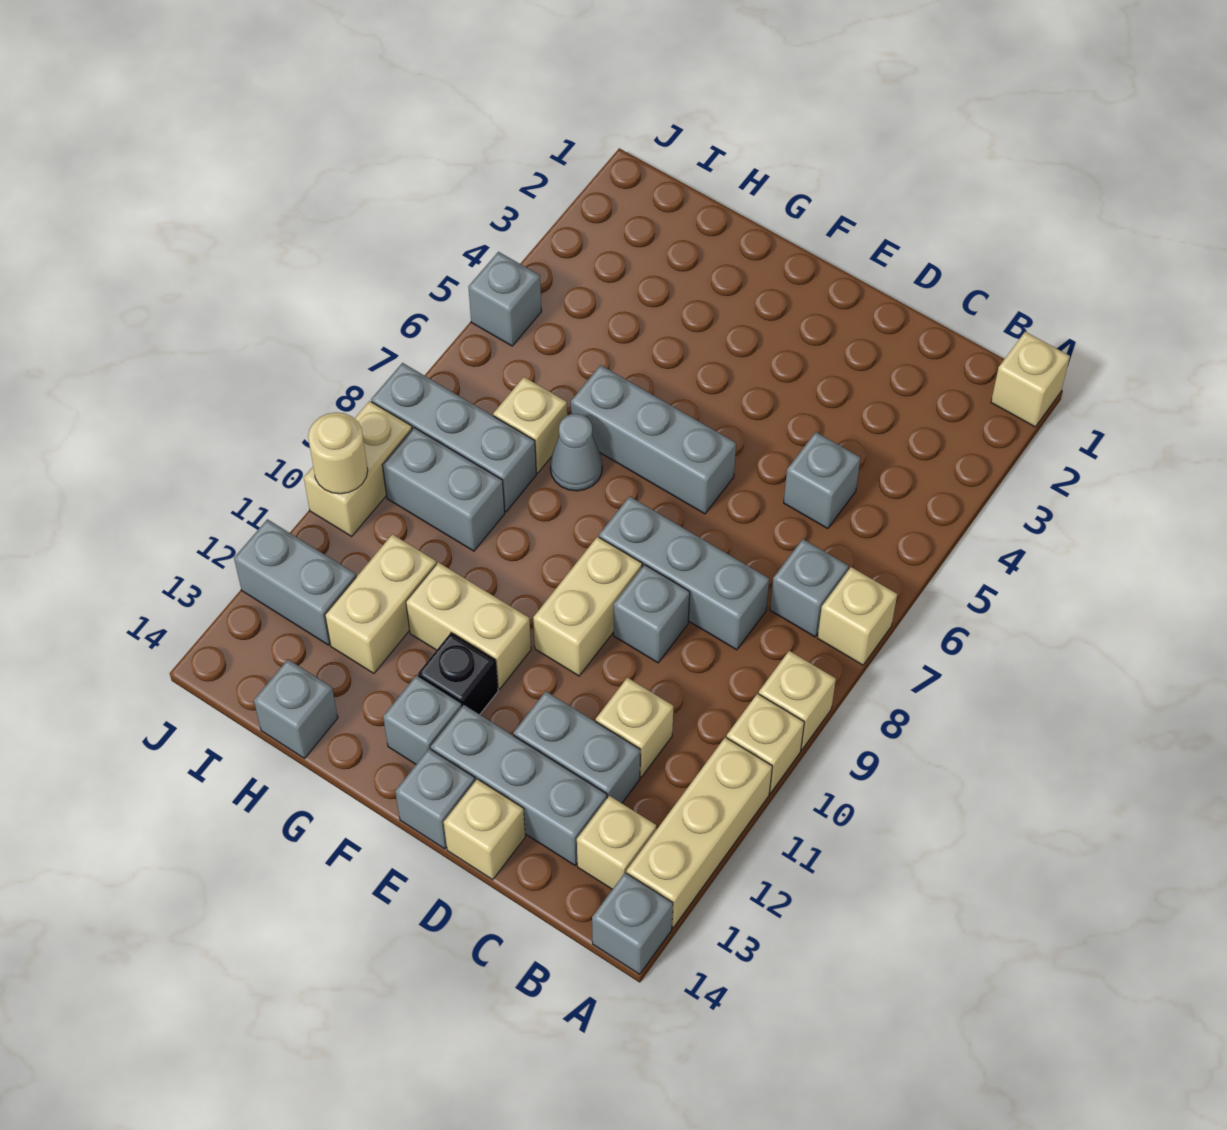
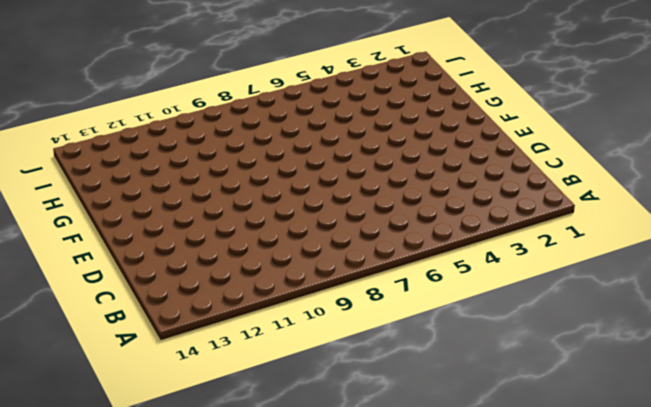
none -> tan brick A1 level 1
none -> tan brick A7 level 1
none -> tan brick A9 level 1
none -> tan brick A10 level 1

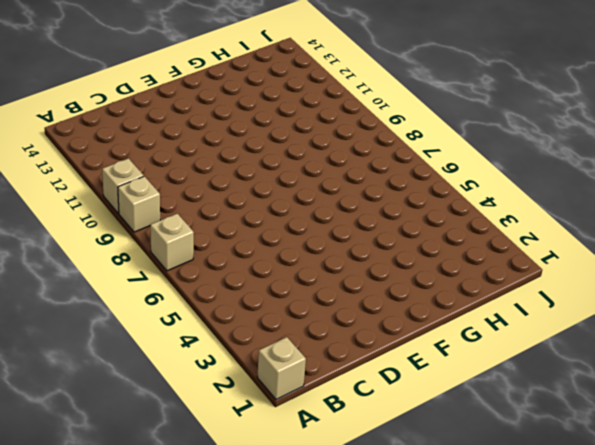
none -> tan brick A11:A13 level 1
none -> grey brick A14 level 1
none -> grey brick B7 level 1
none -> tan brick B13 level 1

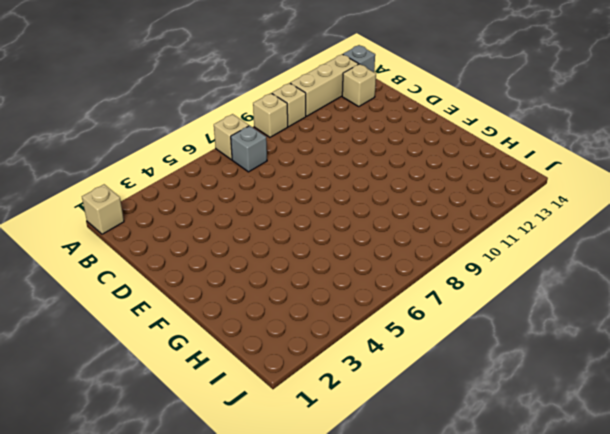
none -> grey brick C5 level 1
none -> grey brick C8:E8 level 1
none -> tan brick C11 level 1
none -> grey brick C12:D12 level 1

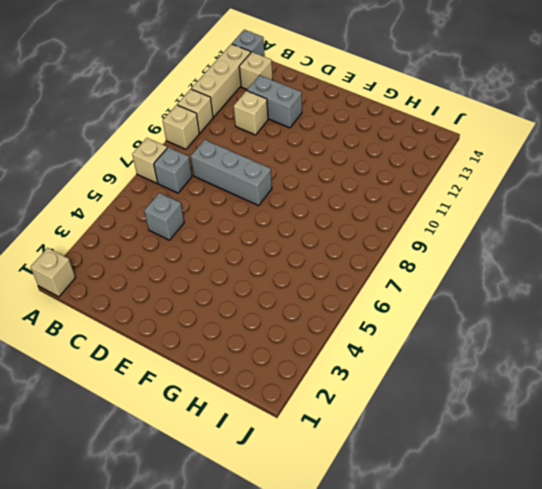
none -> grey brick C13:E13 level 1
none -> grey brick D9 level 1
none -> tan brick D14 level 1
none -> grey brick E6:G6 level 1

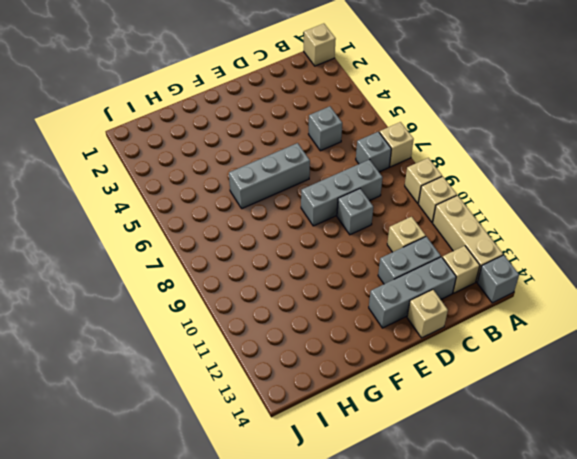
none -> tan brick E9:E10 level 1
none -> grey brick E14 level 1
none -> tan brick F11:G11 level 1
none -> black brick F12 level 1

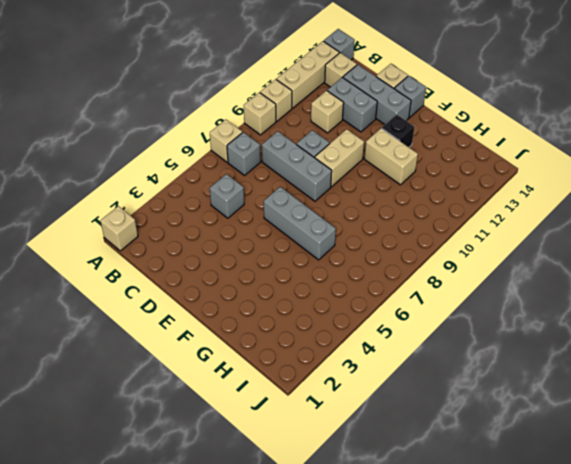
none -> grey brick F13 level 1
none -> grey cone G7 level 1
none -> tan brick H7 level 1
none -> grey brick H8:J8 level 1

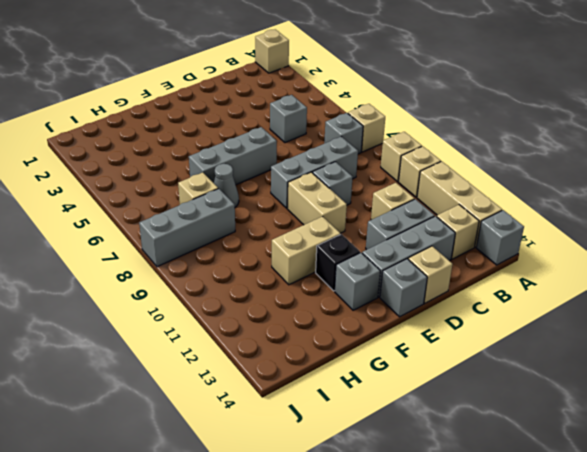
none -> grey brick H9:I9 level 1
none -> tan brick H11:H12 level 1
none -> grey brick H14 level 1
none -> grey brick I12:J12 level 1

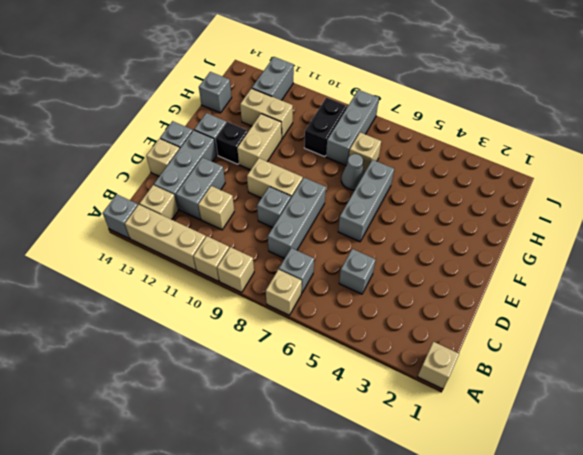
black brick H9:I9 level 1 -> grey brick H9:I9 level 1
none -> grey brick J5 level 1
none -> tan brick J9:J10 level 1
none -> tan round brick J10 level 2

